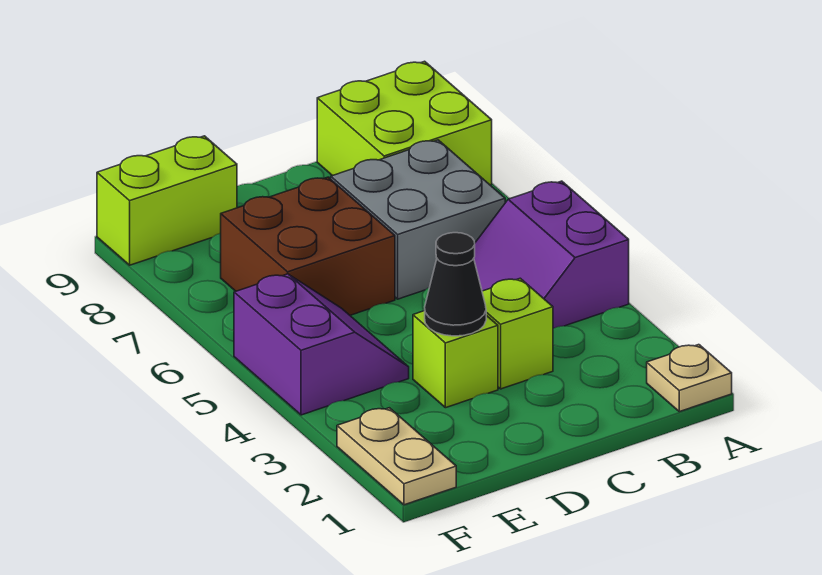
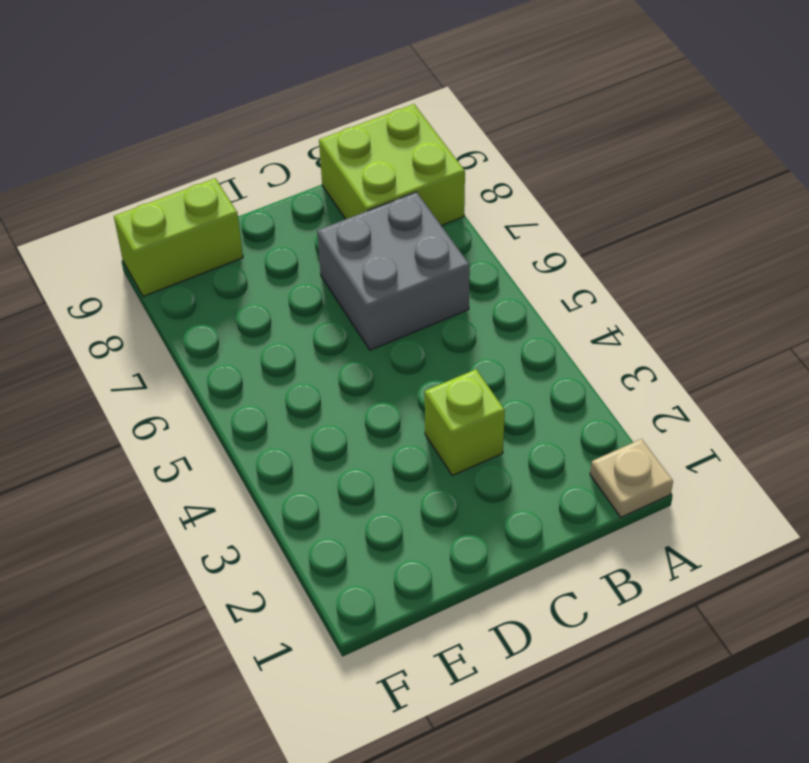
none -> purple slope A4:B5 level 1 top A
none -> lime brick D3 level 1

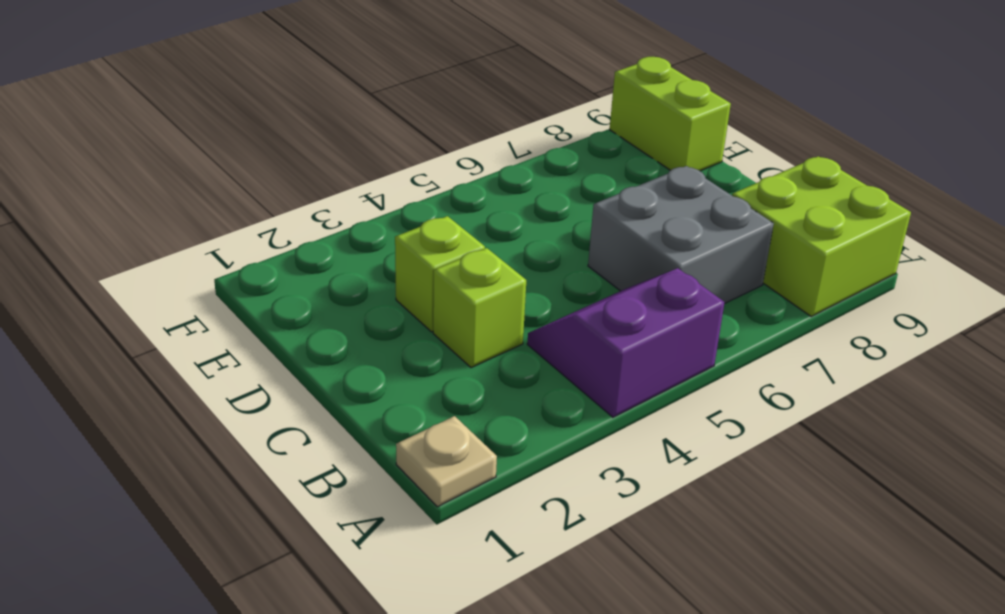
none -> brown brick D6:E7 level 1
none -> purple slope E4:F5 level 1 top F

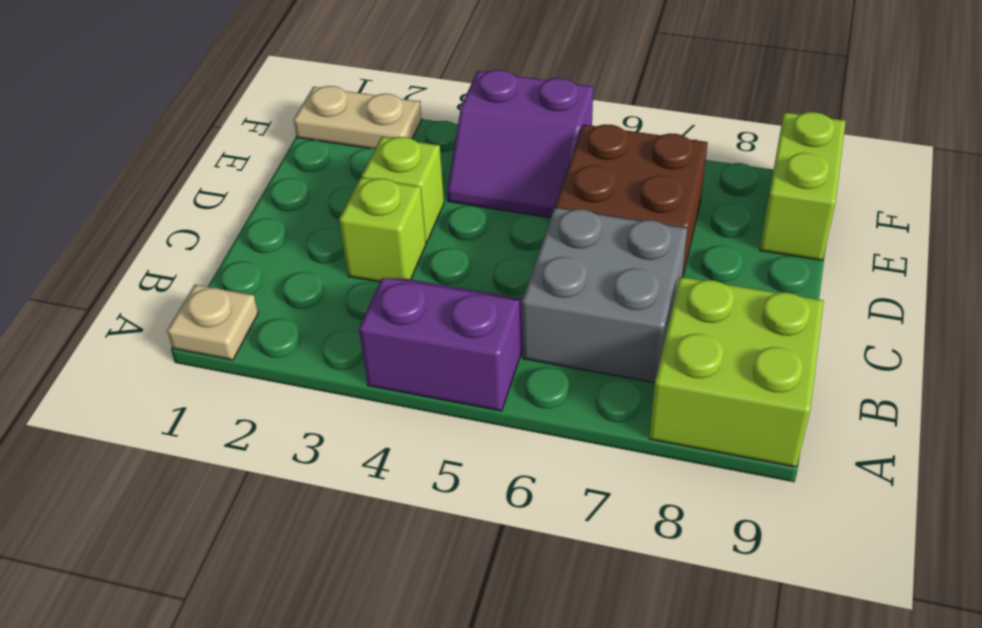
none -> black cone D3 level 2

